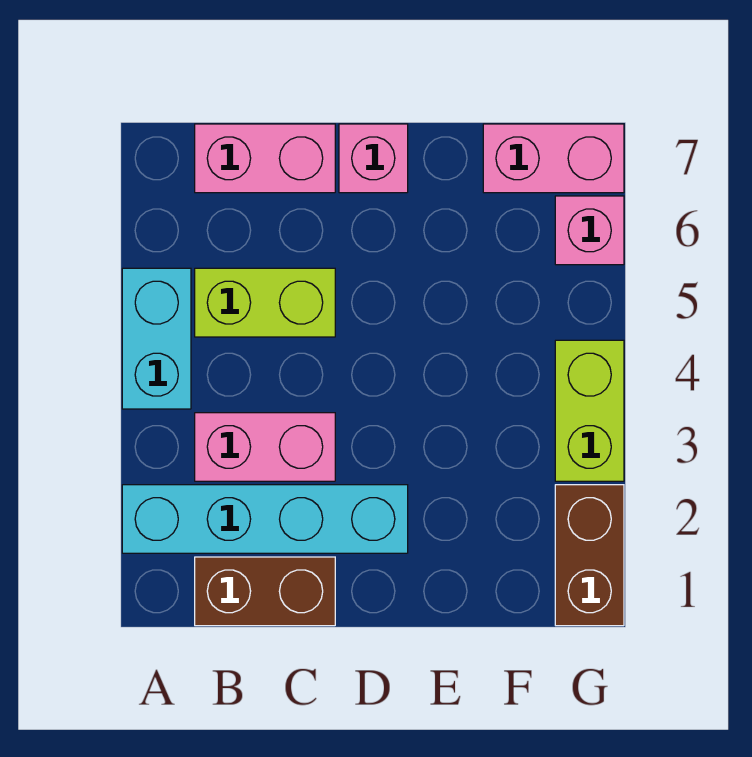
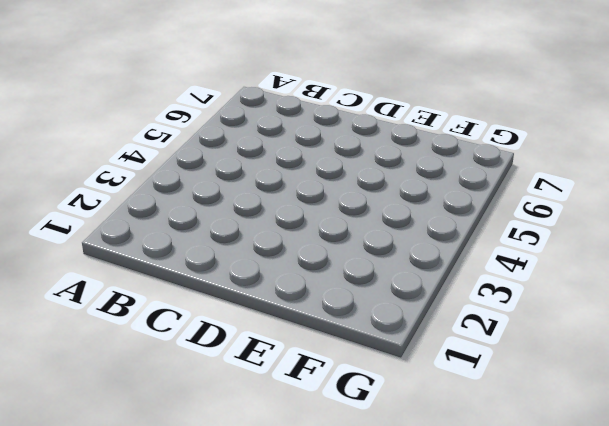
none -> cyan brick A2:D2 level 1
none -> cyan brick A4:A5 level 1

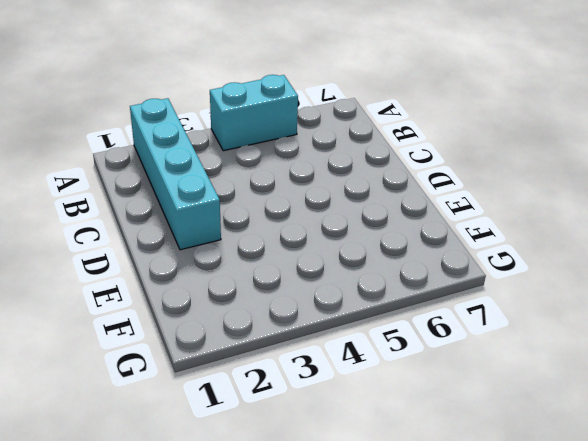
none -> brown brick B1:C1 level 1
none -> pink brick B3:C3 level 1

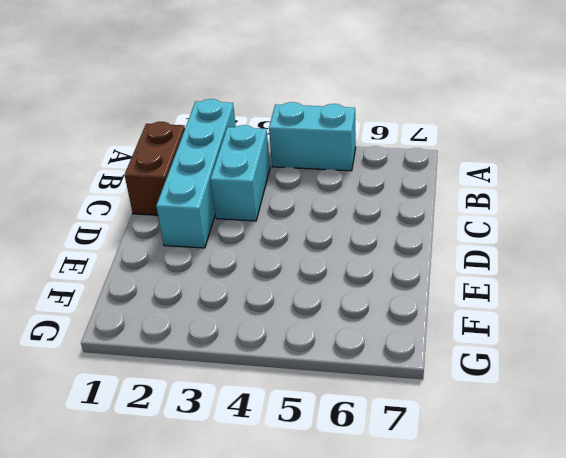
cyan brick B3:C3 level 1 -> pink brick B3:C3 level 1
none -> lime brick B5:C5 level 1
none -> pink brick B7:C7 level 1

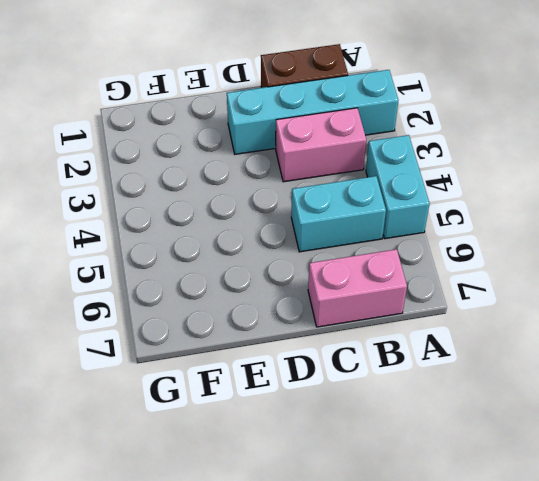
cyan brick B5:C5 level 1 -> lime brick B5:C5 level 1
none -> pink brick D7 level 1
none -> pink brick F7:G7 level 1

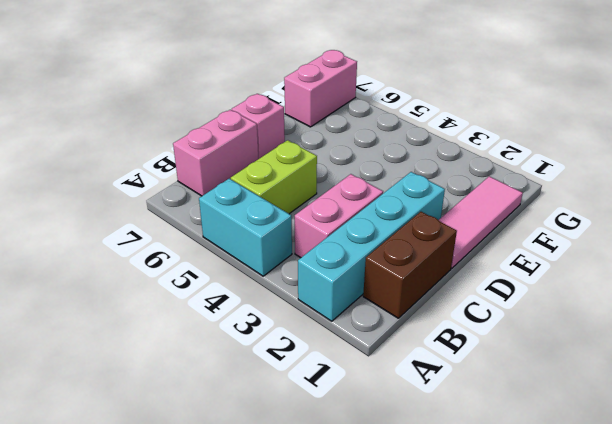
pink tile D1:F1 level 1 -> none
none -> brown brick G1:G2 level 1
none -> lime brick G3:G4 level 1

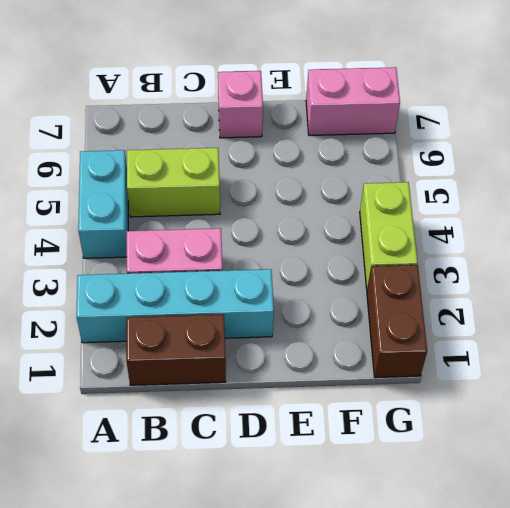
none -> pink brick B7:C7 level 1
none -> pink brick G6 level 1

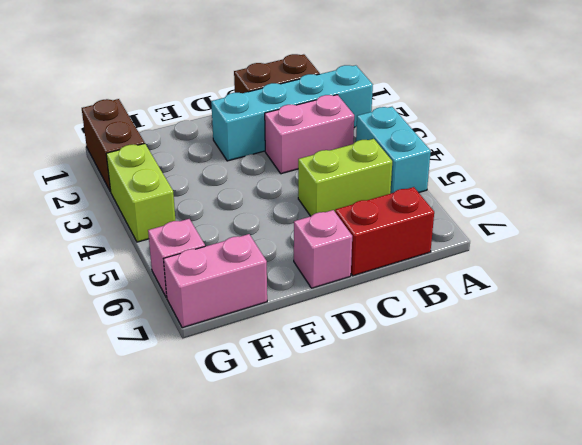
red brick B7:C7 level 1 -> pink brick B7:C7 level 1

